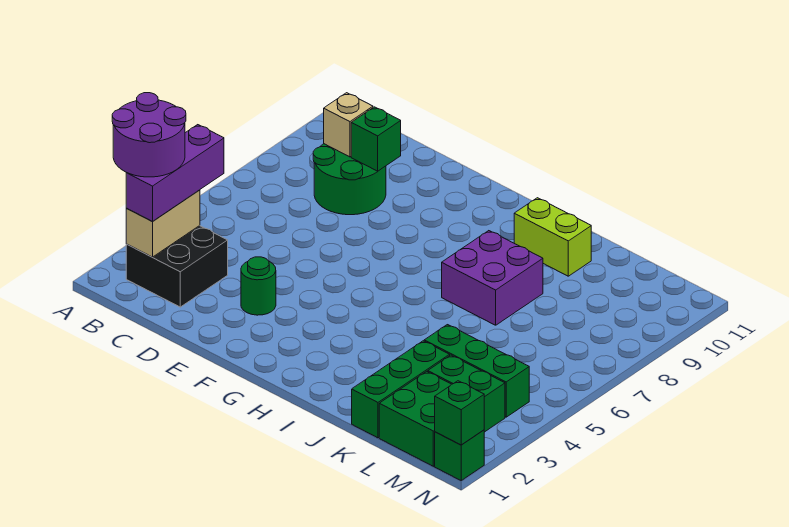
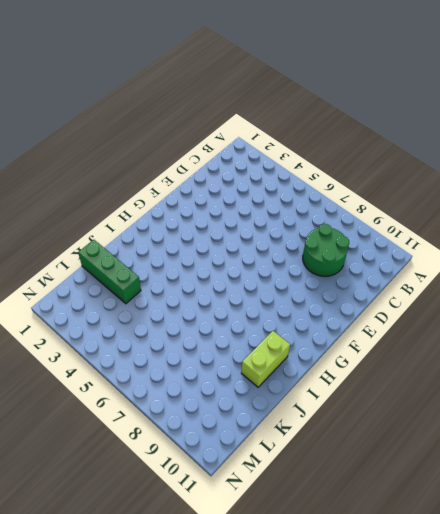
none -> black brick B2:C3 level 1
none -> green round brick E3 level 1
none -> purple brick I7:J8 level 1

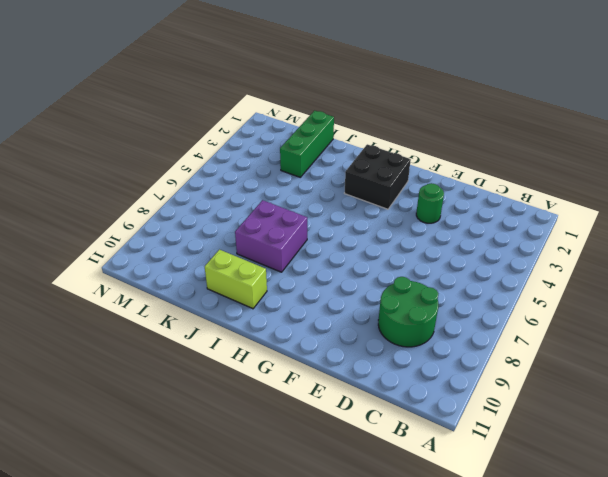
black brick G2:H3 level 1 -> black brick B2:C3 level 1
none -> green brick K4:M4 level 1
none -> green brick L1:M2 level 1
none -> green brick L3:M3 level 1

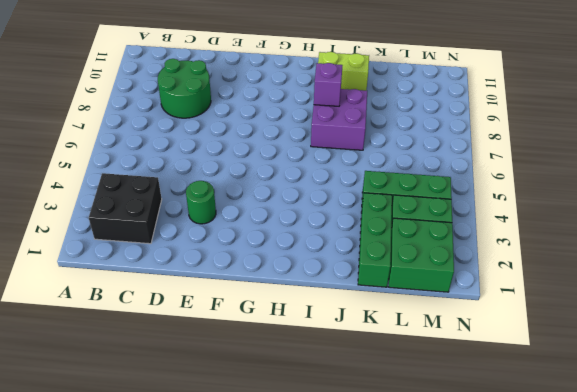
purple brick I8 level 2 -> none
none -> green brick N1 level 1
none -> tan brick B2:B3 level 2
none -> tan brick C9 level 2

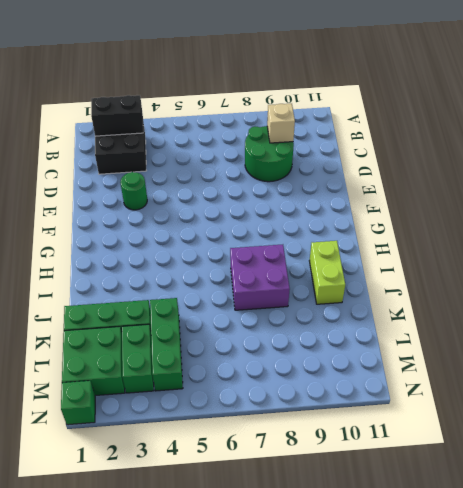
black brick B2:B3 level 2 -> tan brick B2:B3 level 2
none -> green brick D9 level 2
none -> green brick N1 level 2
none -> purple brick B2:B4 level 3

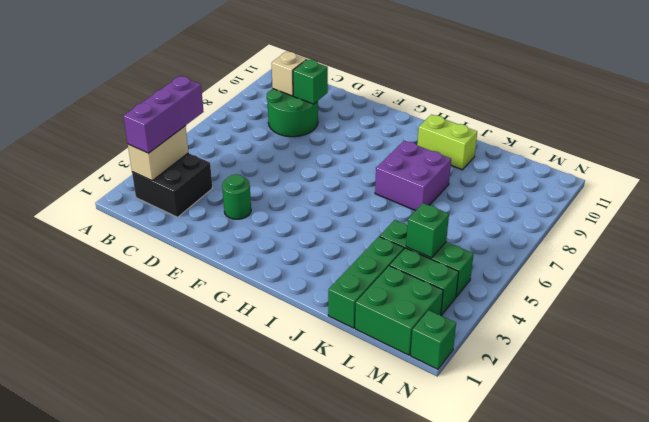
green brick L4 level 2 -> green brick N1 level 2
none -> purple round brick A2:B3 level 4

